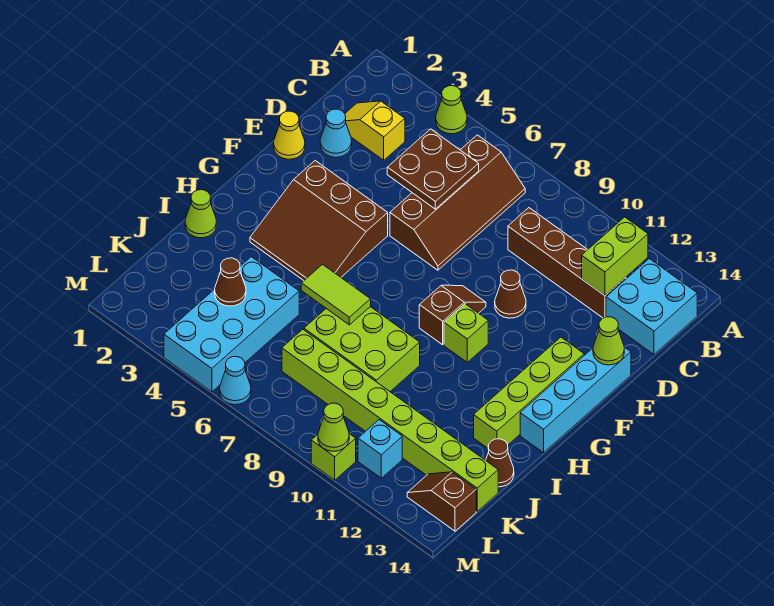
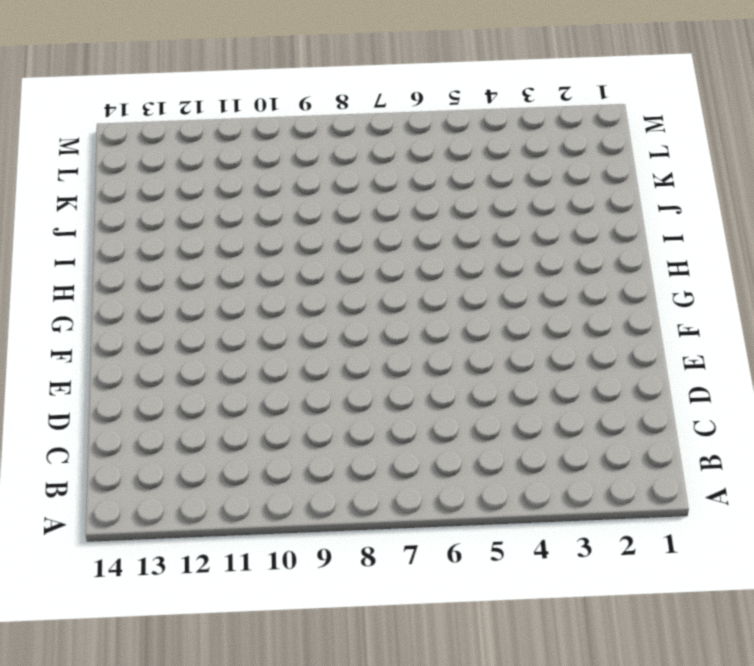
none -> lime cone A4 level 1
none -> brown slope B6:E7 level 1 top 6
none -> cyan brick B13:C14 level 1

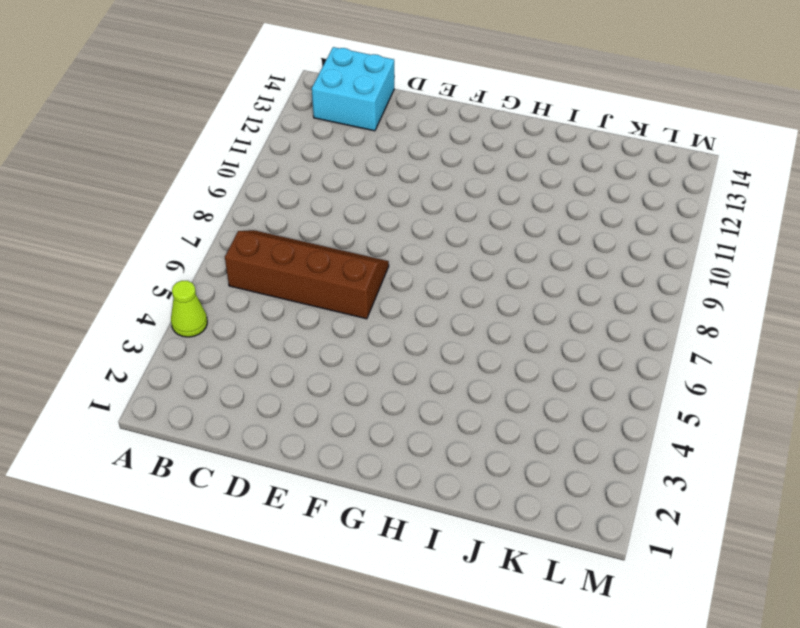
none -> yellow slope C2:C3 level 1 top 3
none -> brown brick C9:C12 level 1
none -> cyan cone D2 level 1

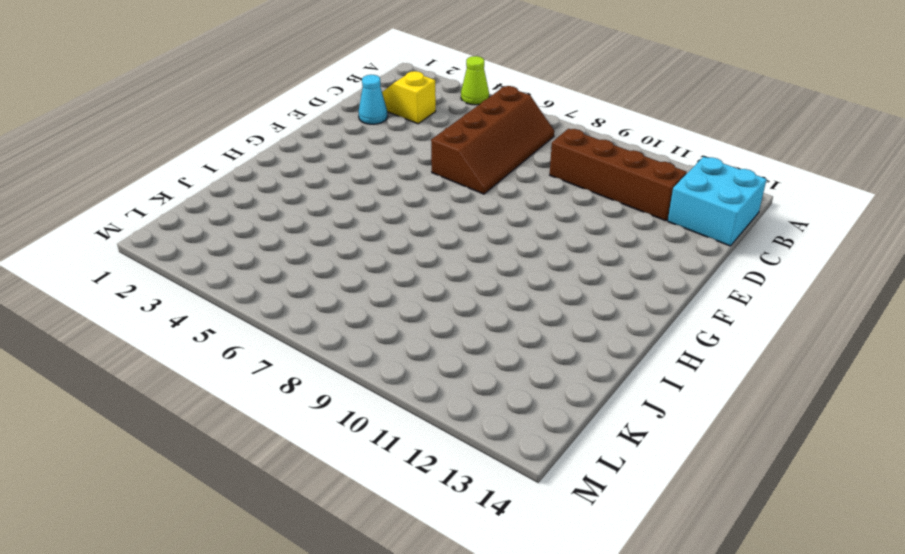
none -> yellow cone E1 level 1
none -> brown cone E10 level 1
none -> cyan brick E14:H14 level 1

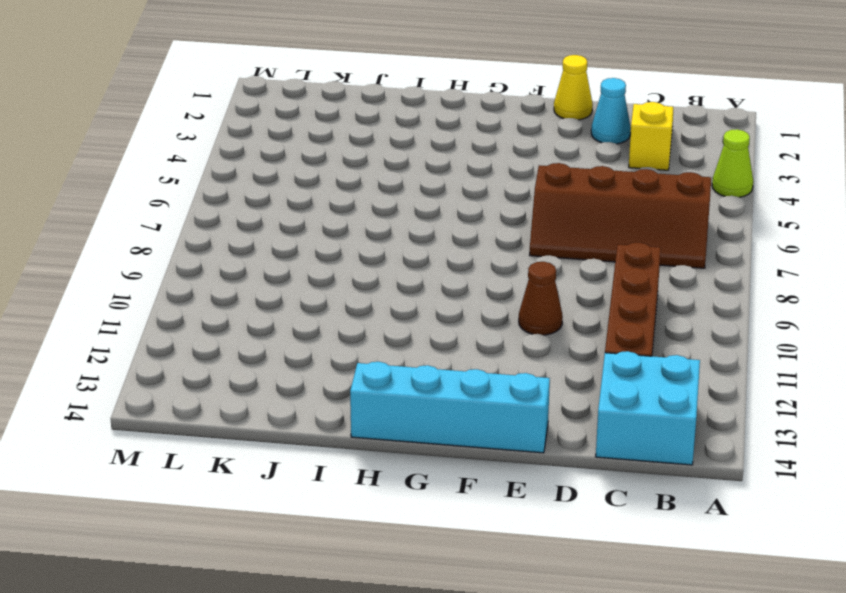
none -> brown slope F3:H5 level 1 top F
none -> brown slope F9:G9 level 1 top G
none -> lime brick F13:I13 level 1

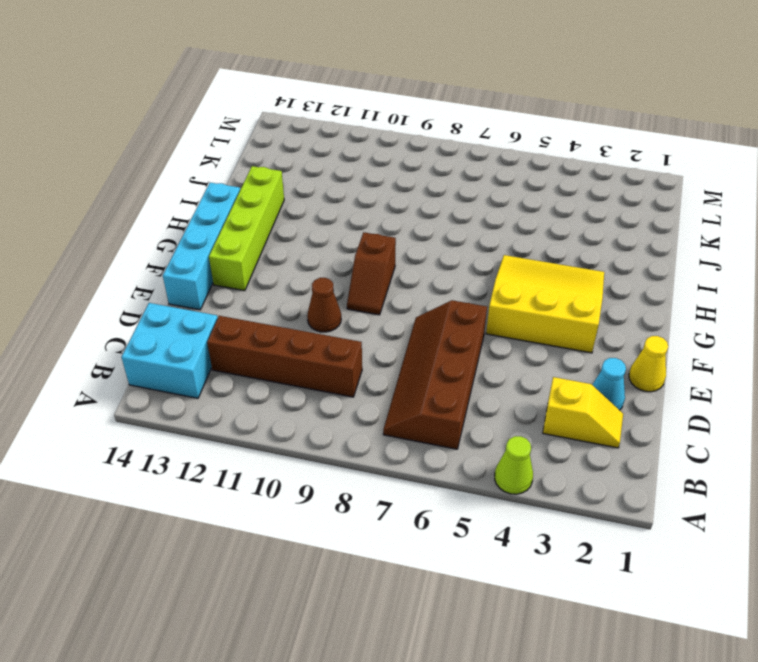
yellow slope F3:H5 level 1 top F -> brown slope F3:H5 level 1 top F
none -> lime brick G10 level 1
none -> lime cone I1 level 1
none -> lime brick I7:J9 level 1

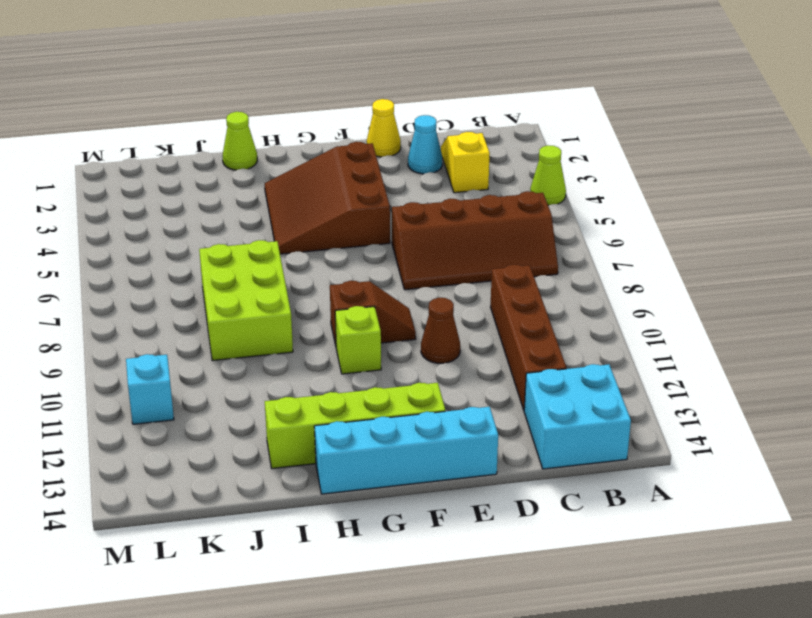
none -> cyan brick J4:M5 level 1
none -> brown cone J14 level 1
none -> lime brick K7:K14 level 1

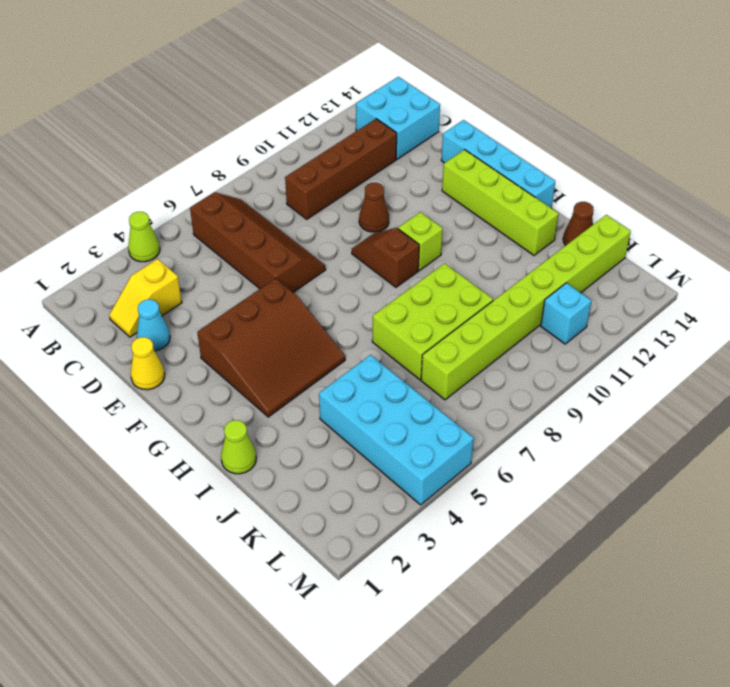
none -> brown slope L13:L14 level 1 top 14
none -> cyan cone M6 level 1
none -> lime brick M10 level 1

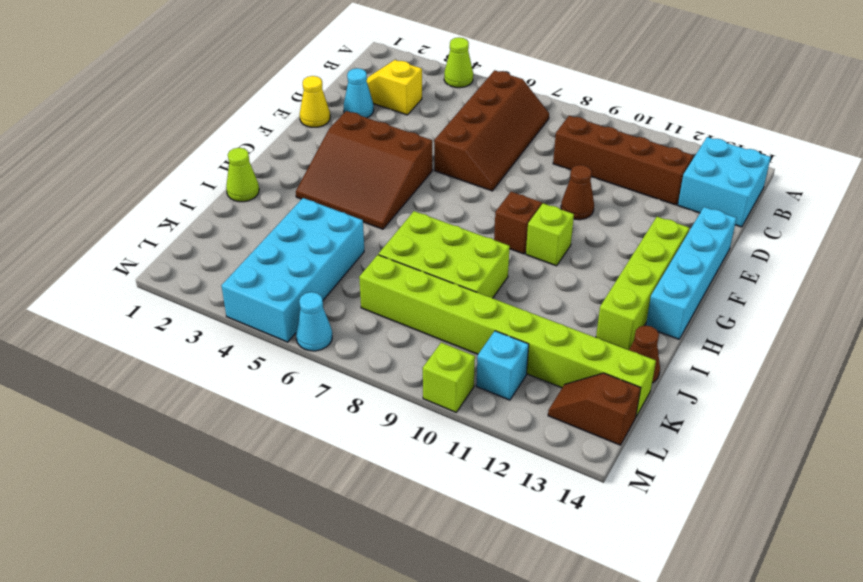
none -> lime brick B12:C12 level 2
none -> brown plate C5:D6 level 2
none -> lime cone E14 level 2

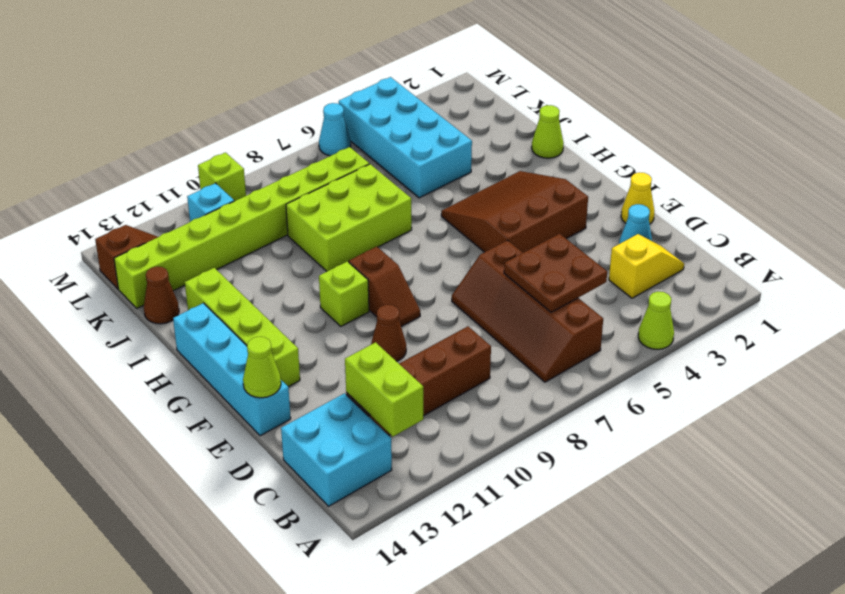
none -> lime tile I6:I7 level 2
none -> brown cone K4 level 2
none -> lime cone M10 level 2

